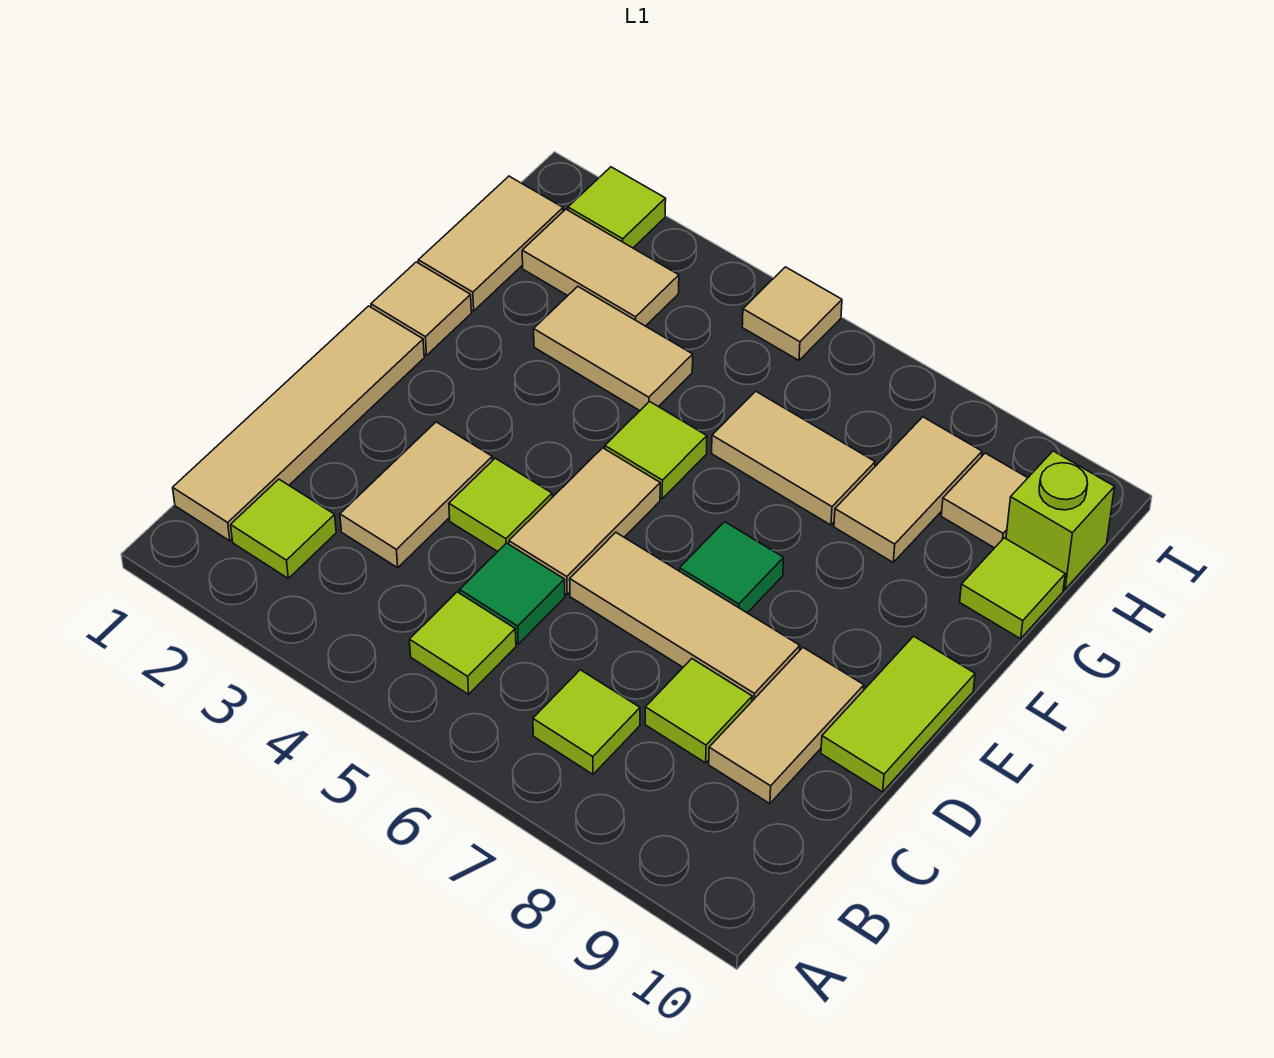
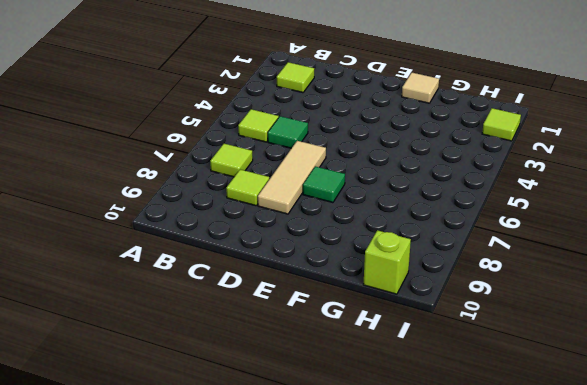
none -> tan tile B1:E1 level 1
none -> tan tile C3:D3 level 1
none -> tan tile C9:D9 level 1

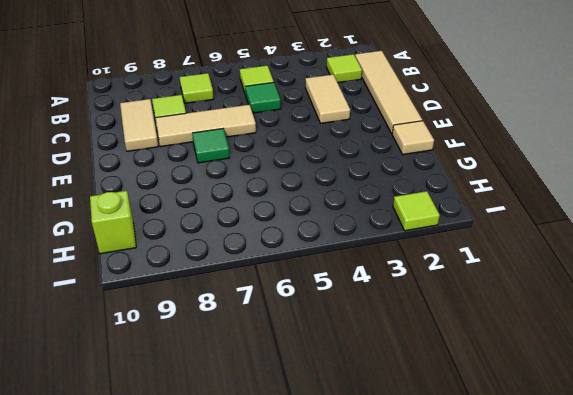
none -> lime tile D4 level 1
none -> tan tile D5:E5 level 1
none -> lime tile D10:E10 level 1

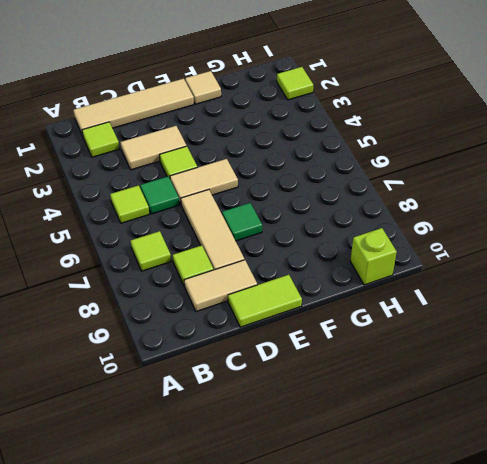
none -> lime tile F5 level 1
none -> tan tile G1:H1 level 1
none -> tan tile G3:G4 level 1

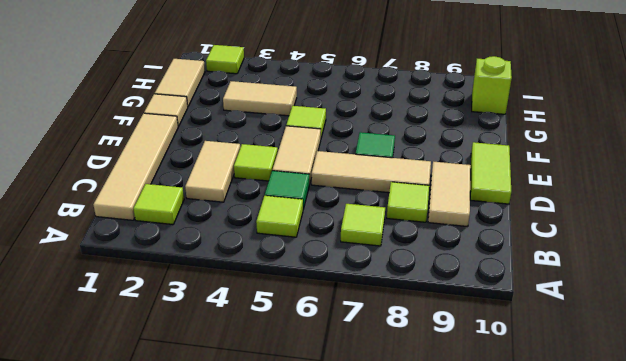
none -> tan tile G6:G7 level 1
none -> tan tile G8:H8 level 1
none -> lime tile G10 level 1

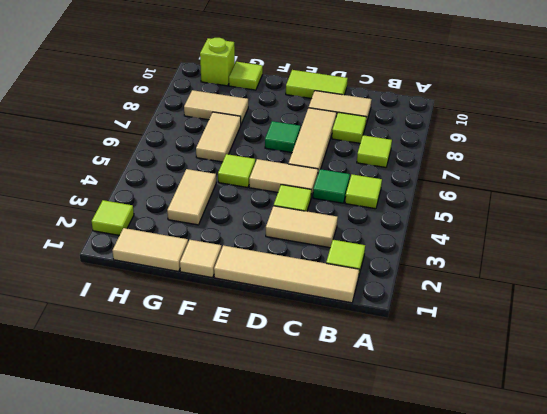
none -> tan tile H2:H3 level 1
none -> tan tile H9 level 1
none -> tan tile I5 level 1

